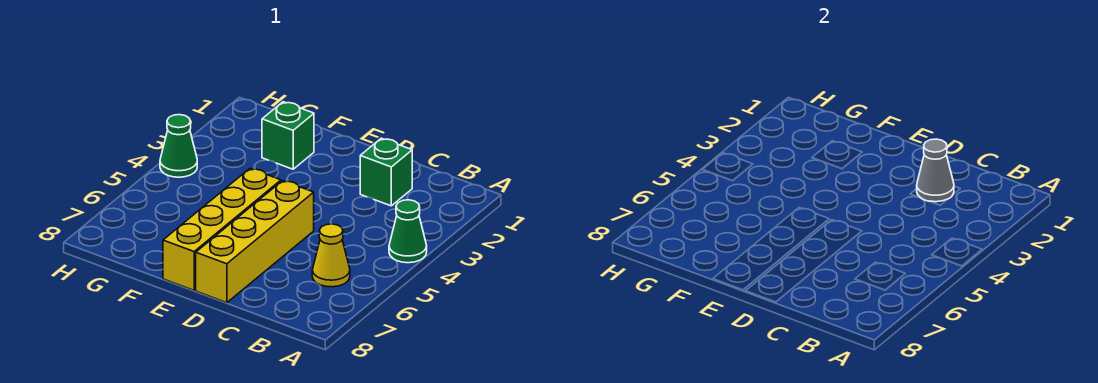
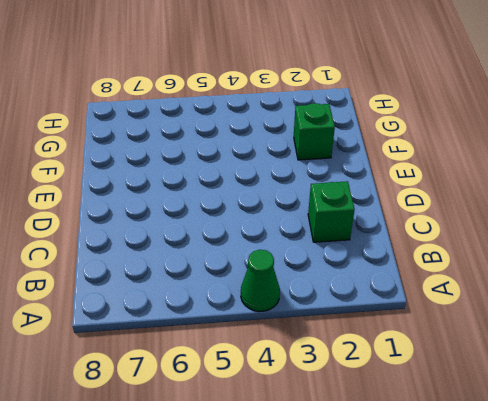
none -> yellow cone B6 level 1
none -> yellow brick D5:D8 level 1

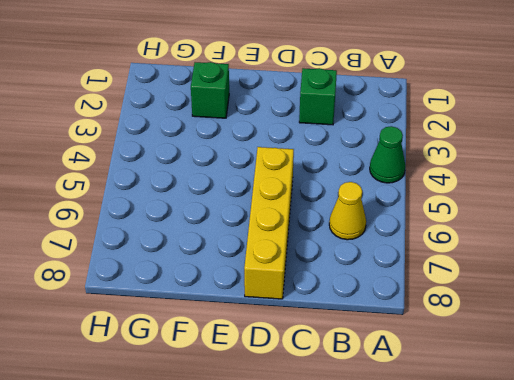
none -> yellow brick E5:E8 level 1
none -> green cone H4 level 1

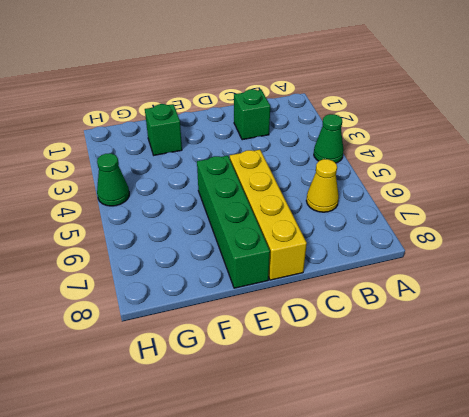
green brick E5:E8 level 1 -> yellow brick E5:E8 level 1
none -> grey cone C2 level 2

